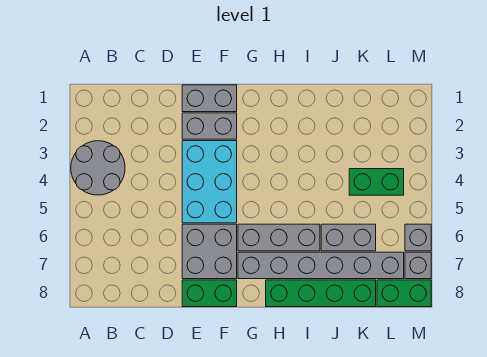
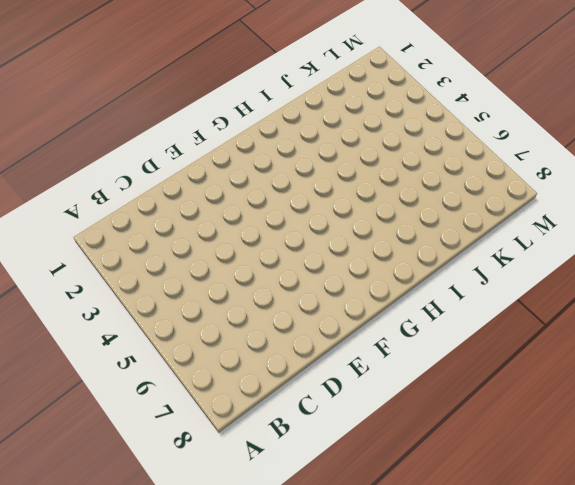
none -> grey round brick A3:B4 level 1
none -> grey brick E1:F1 level 1
none -> grey brick E2:F2 level 1

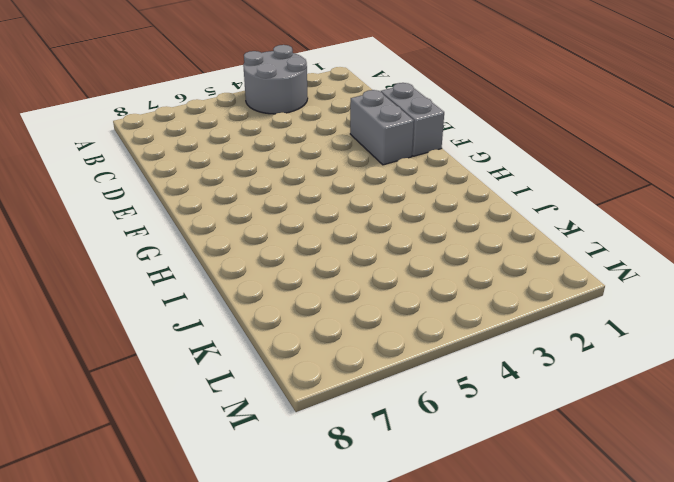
none -> cyan brick E3:F5 level 1
none -> grey brick E6:F7 level 1
none -> green brick E8:F8 level 1

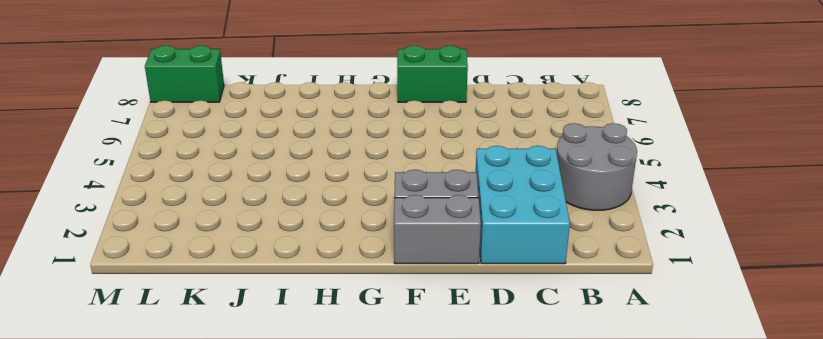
cyan brick C1:D3 level 1 -> cyan brick E3:F5 level 1
none -> grey brick E6:F7 level 1
none -> grey brick G6:I6 level 1
none -> grey brick G7:L7 level 1

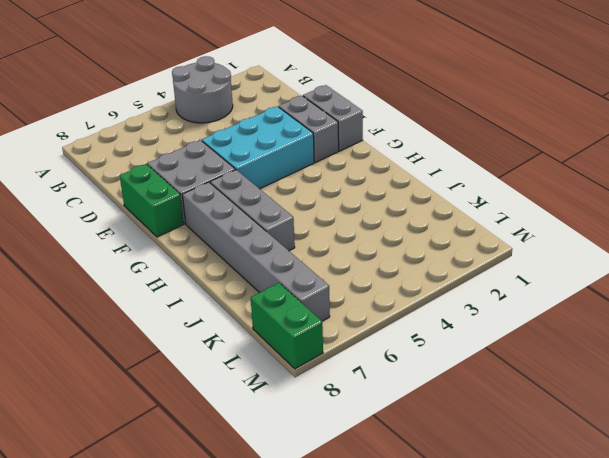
none -> green brick H8:K8 level 1
none -> grey brick J6:K6 level 1
none -> green brick K4:L4 level 1

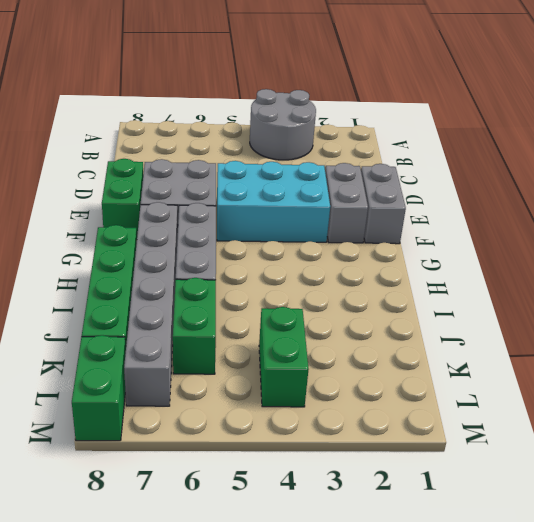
green brick J6:K6 level 1 -> grey brick J6:K6 level 1
none -> grey brick M6 level 1
none -> grey brick M7 level 1

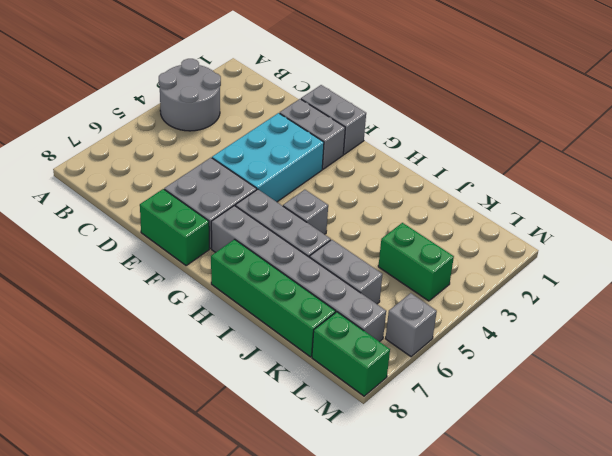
grey brick H5 level 1 -> grey brick M7 level 1

